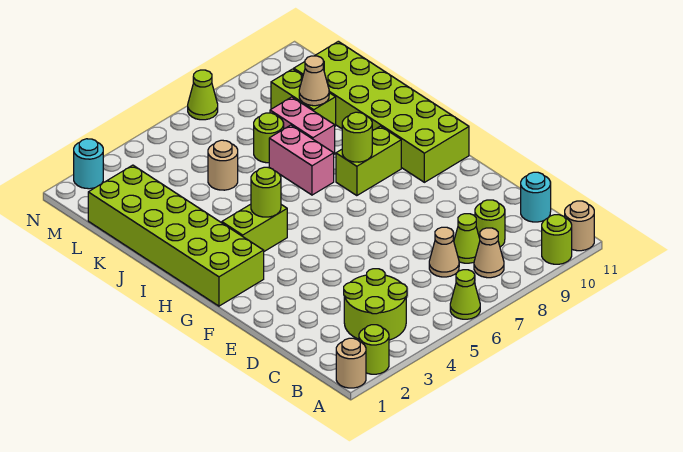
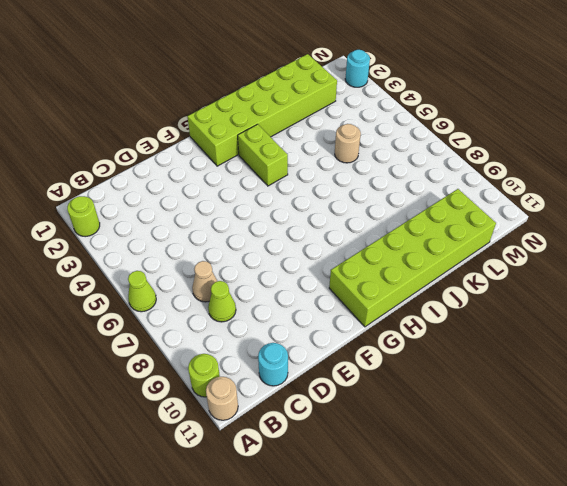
none -> tan round brick A1 level 1
none -> lime round brick B3:C4 level 1
none -> tan cone B8 level 1

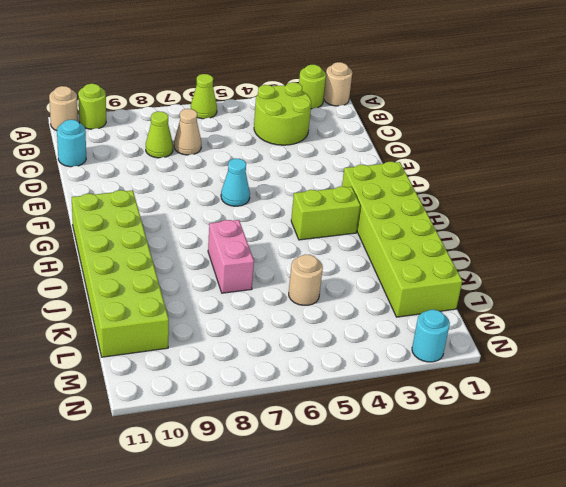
cyan cone F6 level 1 -> none
none -> tan cone B8 level 1
none -> lime round brick C9 level 1
none -> lime brick H8:H9 level 1

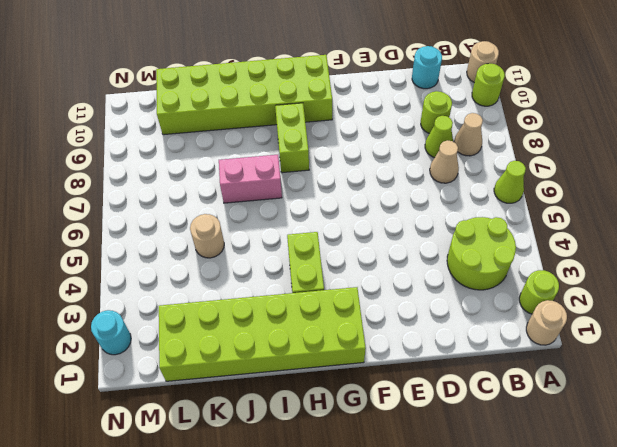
none -> pink brick J8:K8 level 1
none -> lime round brick K7 level 1
none -> lime brick K9:L9 level 1

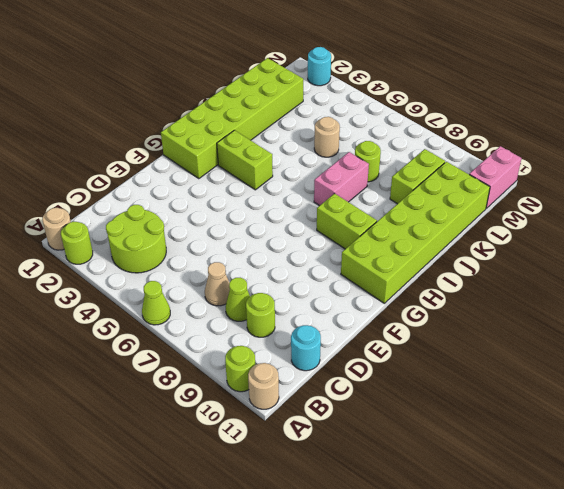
pink brick M11:N11 level 1 -> pink brick J8:K8 level 1
none -> tan cone B8 level 1
none -> lime cone N7 level 1
none -> lime round brick H4 level 2

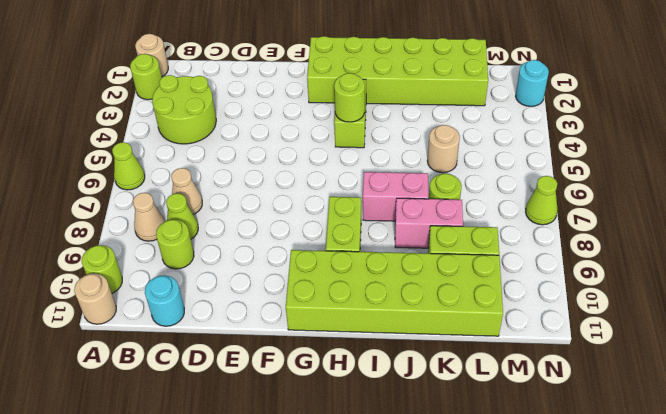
none -> lime round brick H8 level 2
none -> tan cone K9 level 2

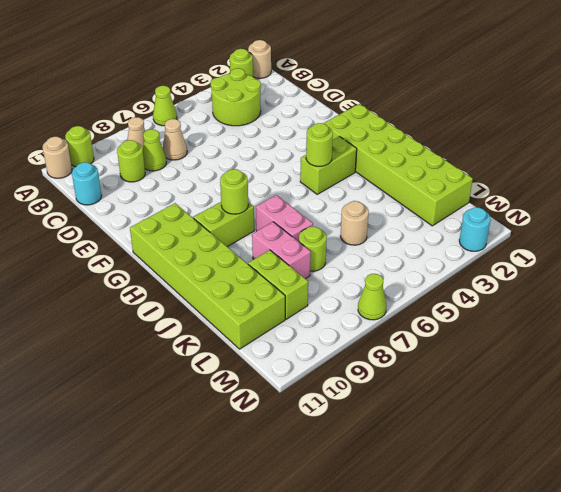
none -> tan cone K9 level 2

